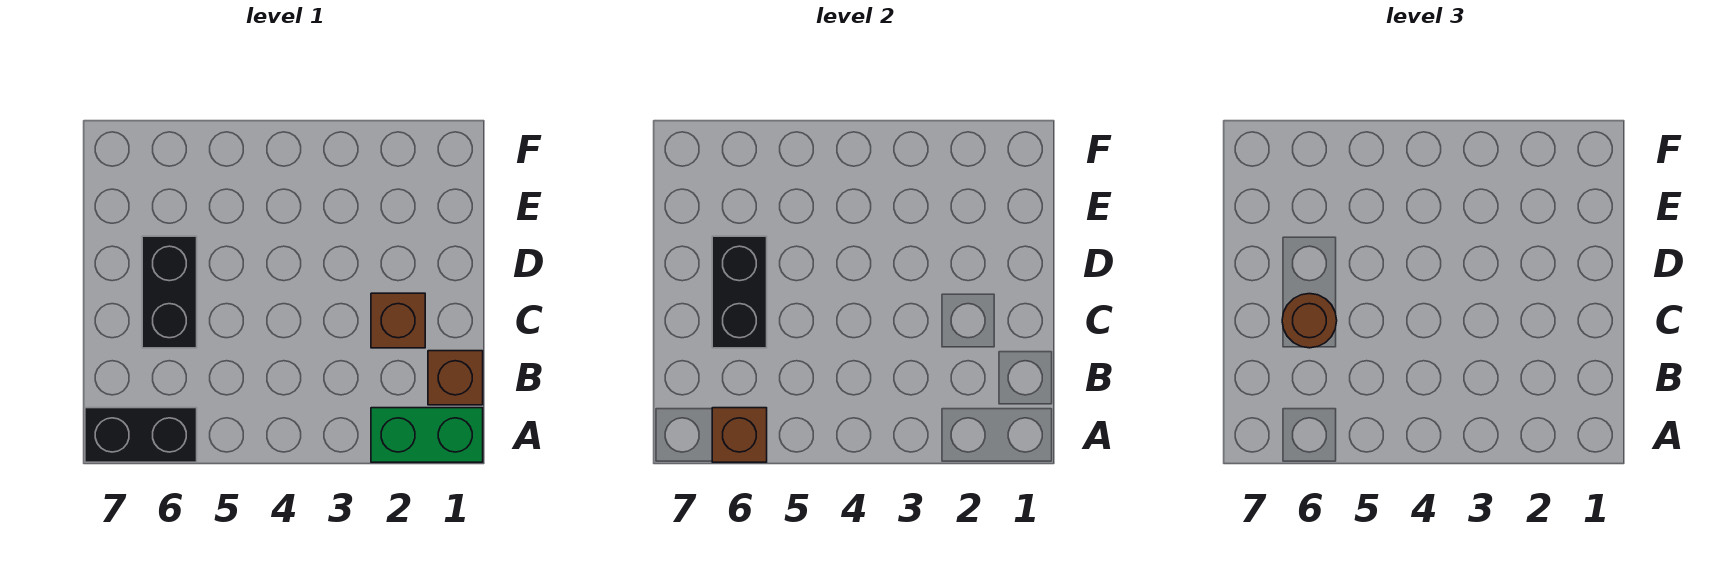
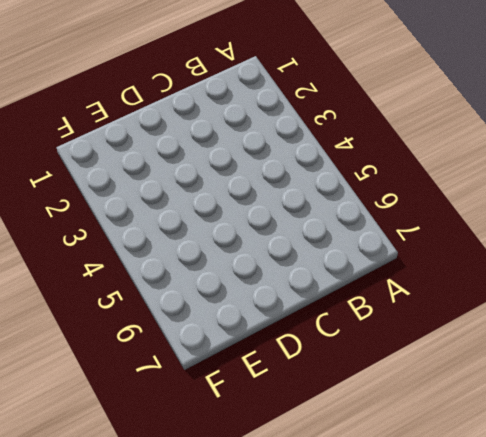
none -> green brick A1:A2 level 1
none -> black brick A6:A7 level 1

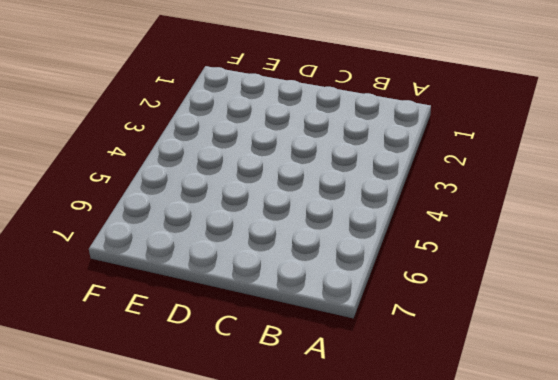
none -> green brick A1:A2 level 1
none -> black brick A6:A7 level 1

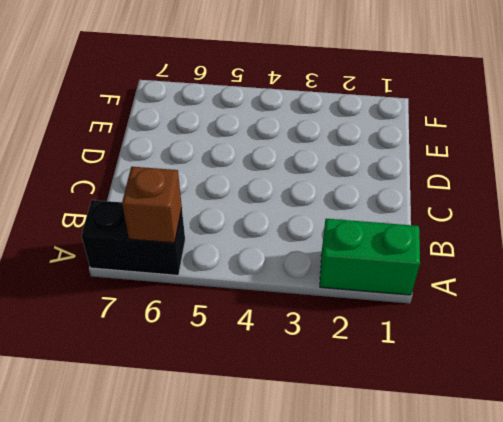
none -> brown brick B1 level 1
none -> brown brick C2 level 1

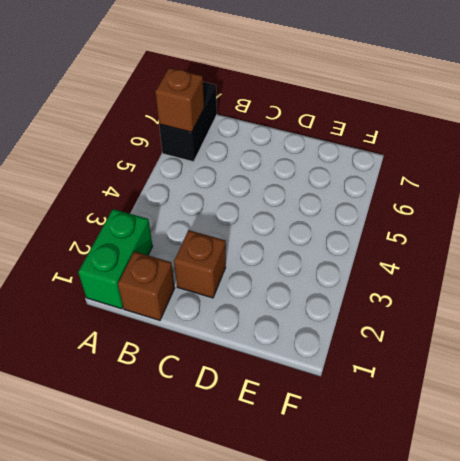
none -> black brick C6:D6 level 1
none -> black brick C6:D6 level 2

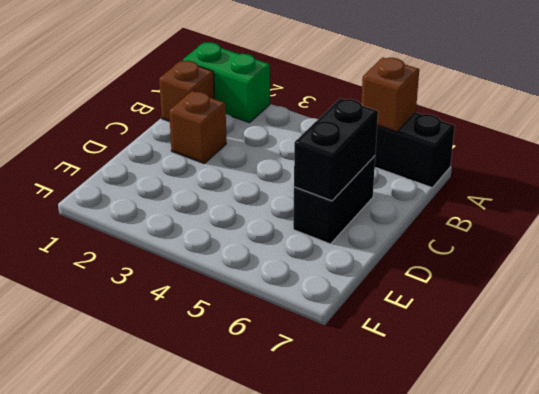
none -> brown round brick C6 level 3

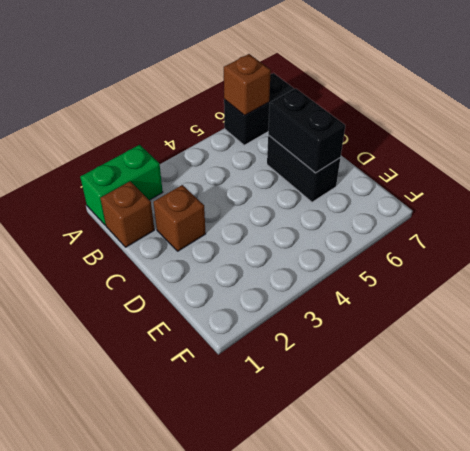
none -> brown round brick C6 level 3

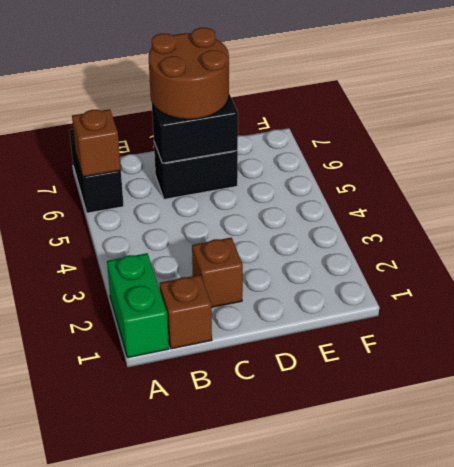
brown round brick C6:D7 level 3 -> brown round brick C6 level 3

